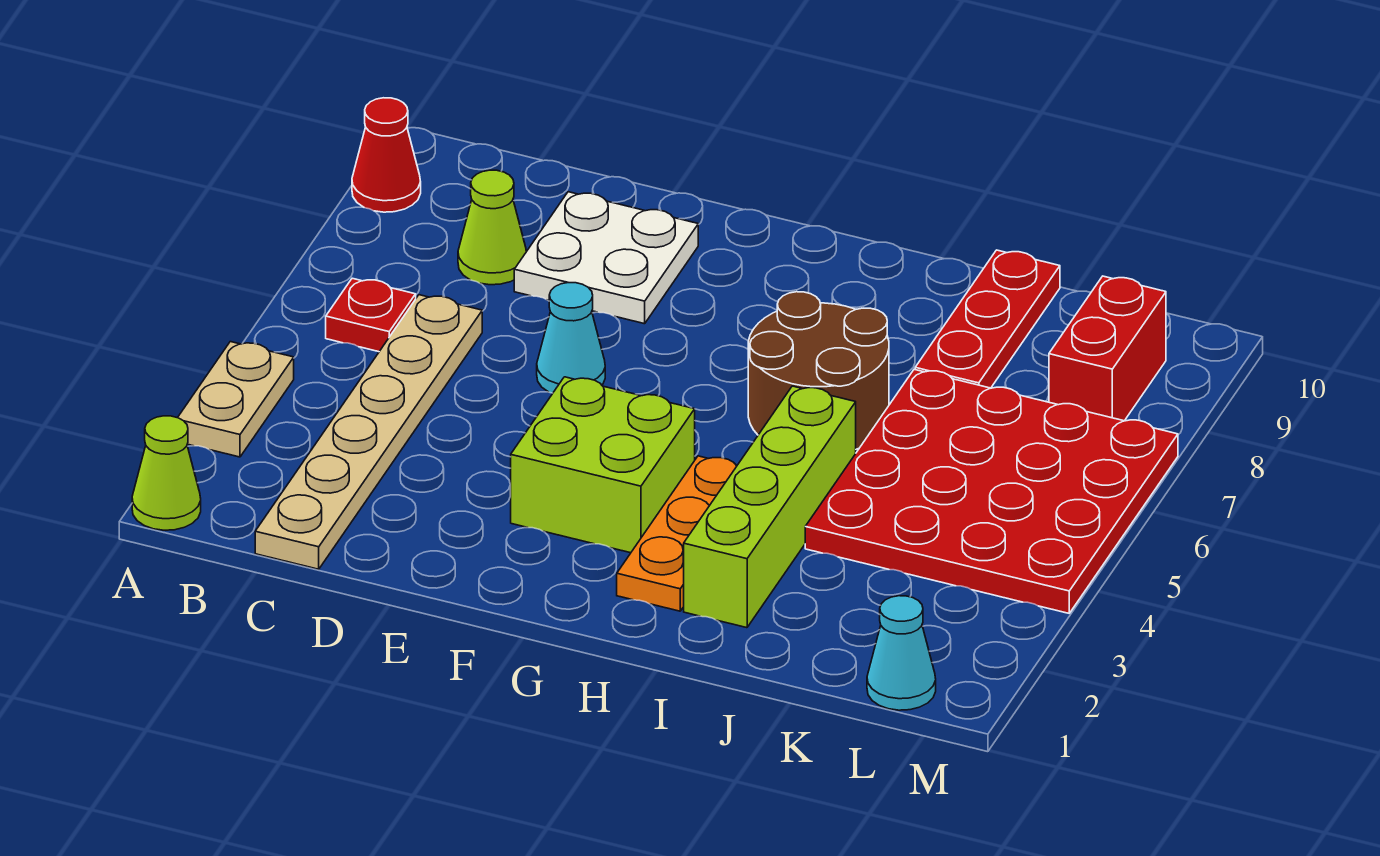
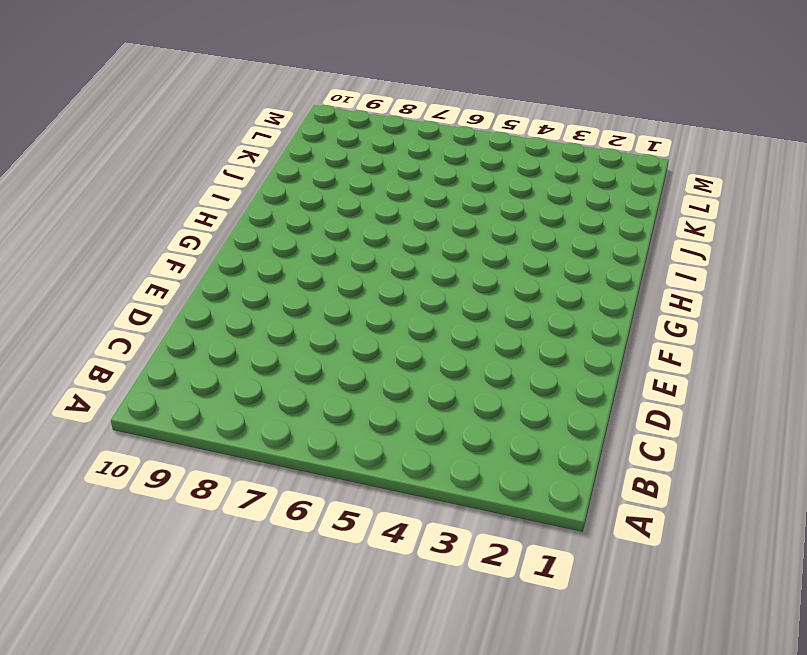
none -> lime cone A1 level 1
none -> tan plate A3:A4 level 1
none -> red cone A9 level 1

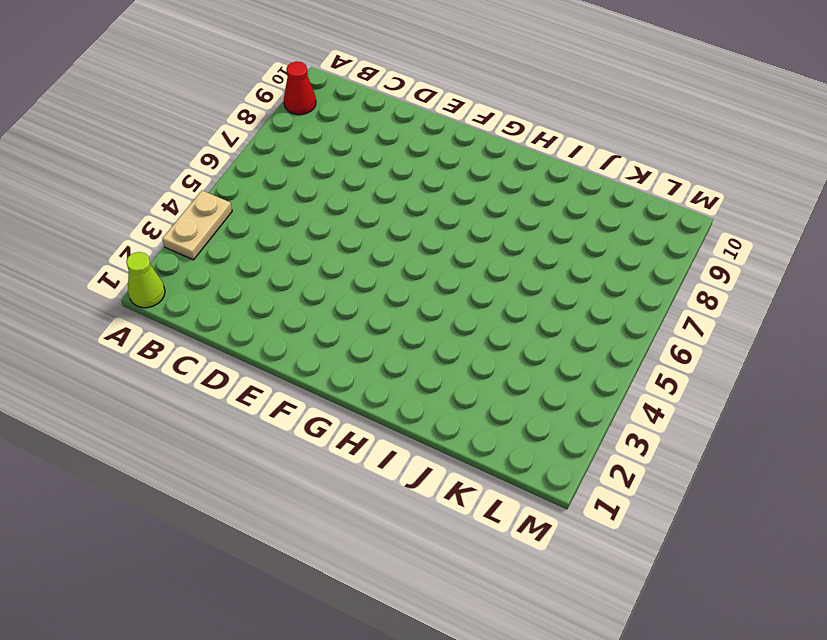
none -> red plate B6 level 1
none -> tan plate C1:C6 level 1
none -> lime cone C8 level 1

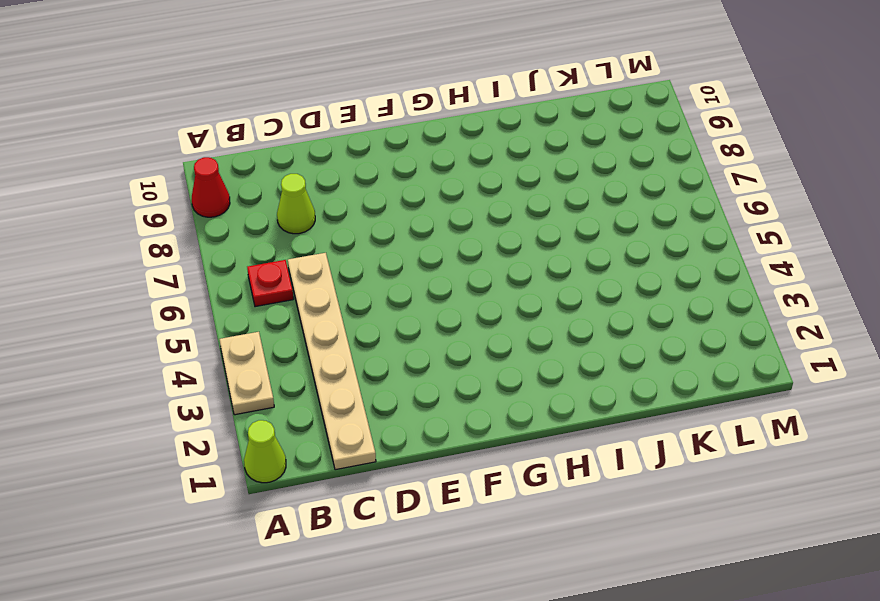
none -> white plate D8:E9 level 1
none -> cyan cone E6 level 1
none -> lime brick F3:G4 level 1

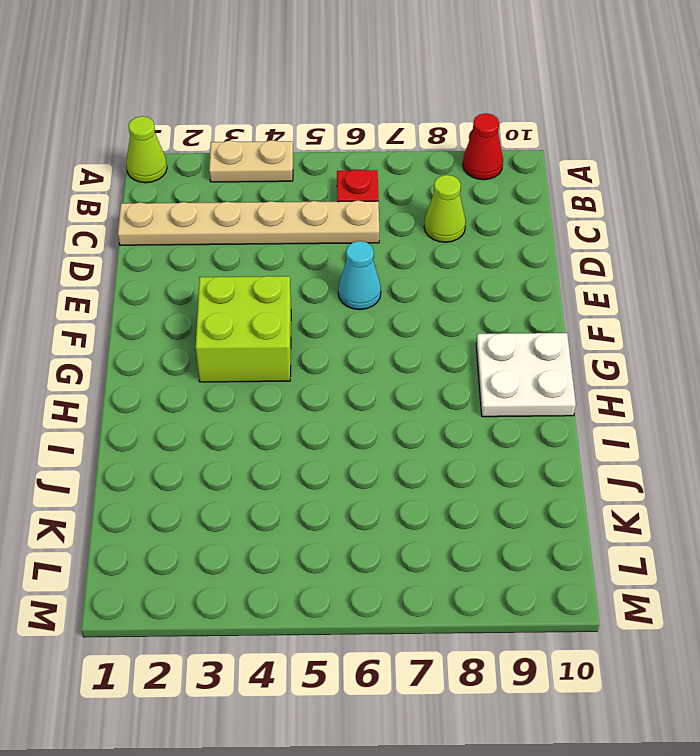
white plate G9:H10 level 1 -> white plate D8:E9 level 1
none -> orange plate H2:H4 level 1
none -> brown round brick H6:I7 level 1
none -> lime brick I2:I5 level 1

